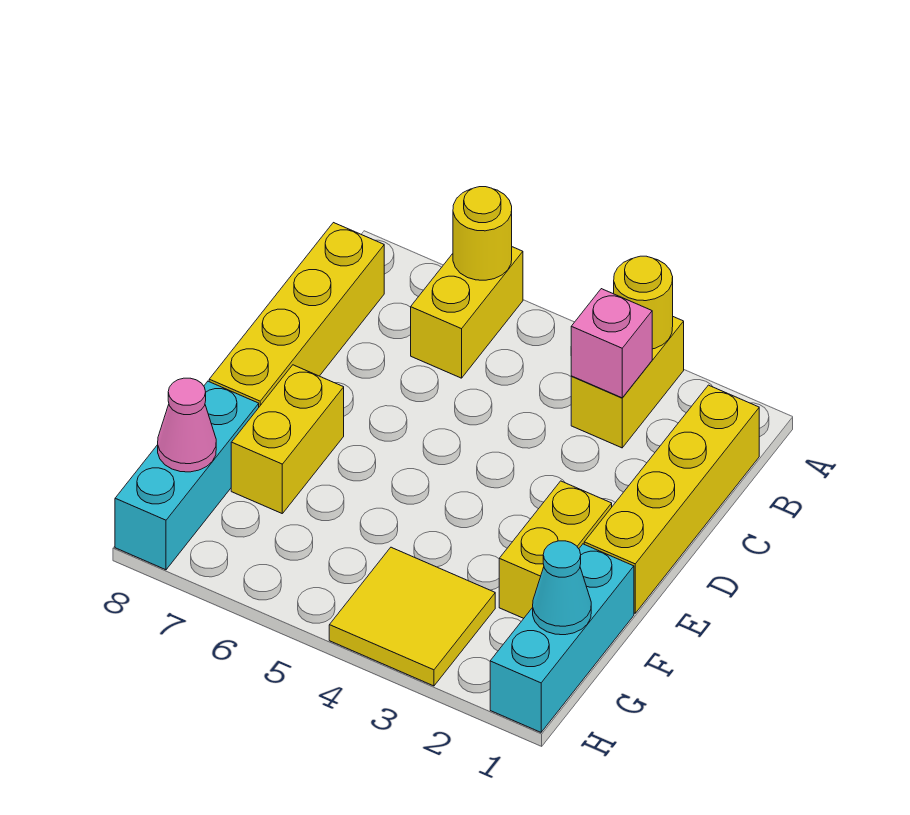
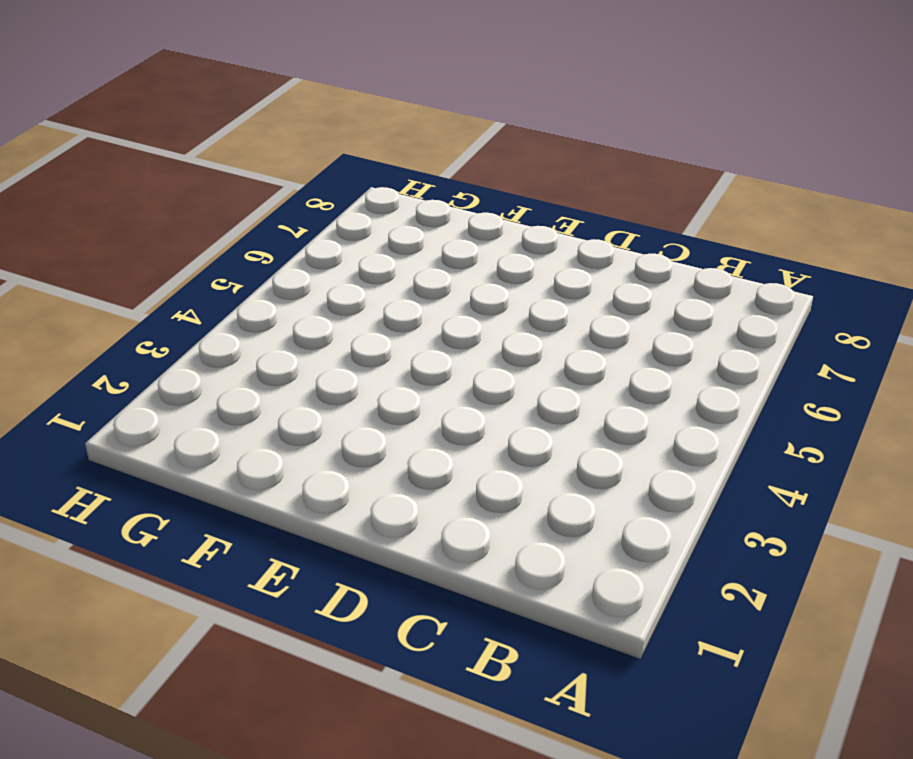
none -> yellow brick A3:B3 level 1
none -> yellow brick A6:B6 level 1
none -> yellow brick B1:E1 level 1

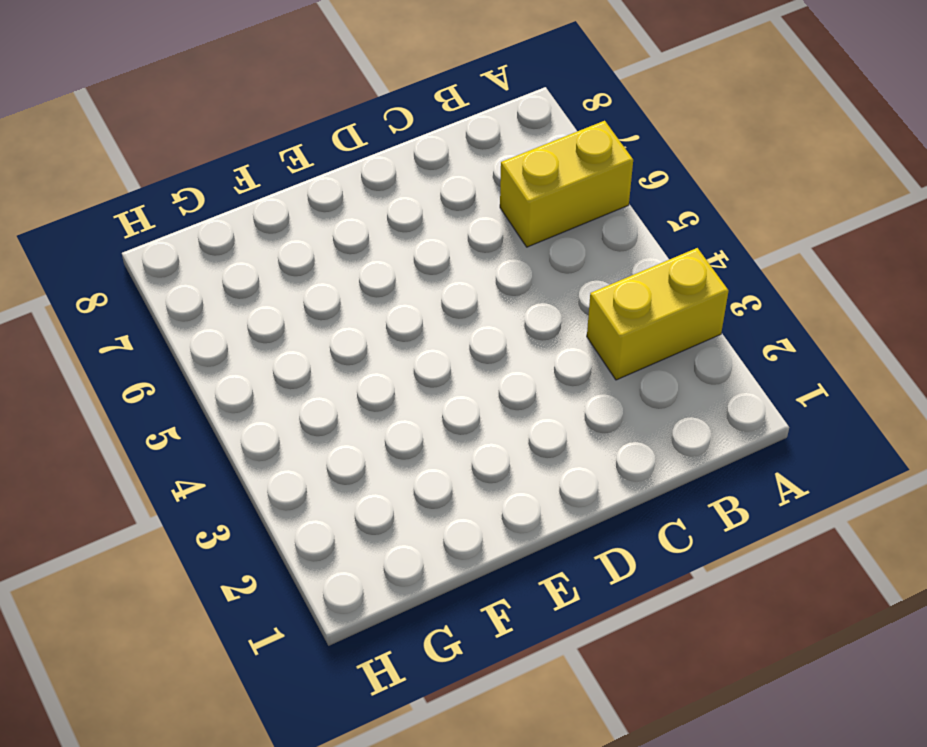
none -> yellow brick B1:E1 level 1
none -> yellow brick B8:E8 level 1
none -> yellow brick E2:F2 level 1

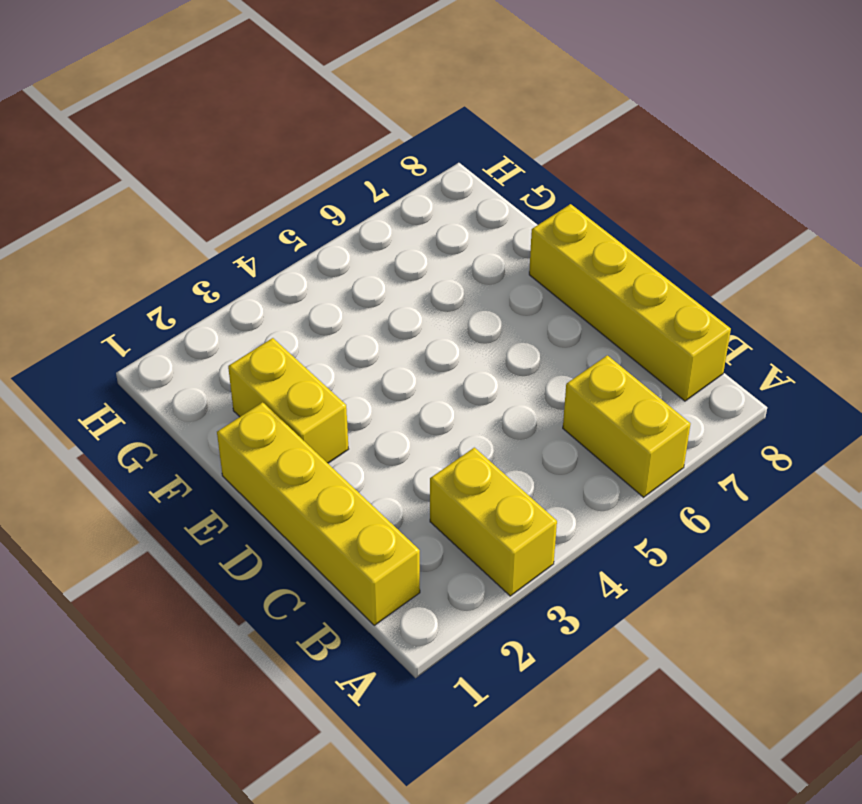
none -> yellow brick E7:F7 level 1
none -> cyan brick F1:H1 level 1
none -> cyan brick F8:H8 level 1

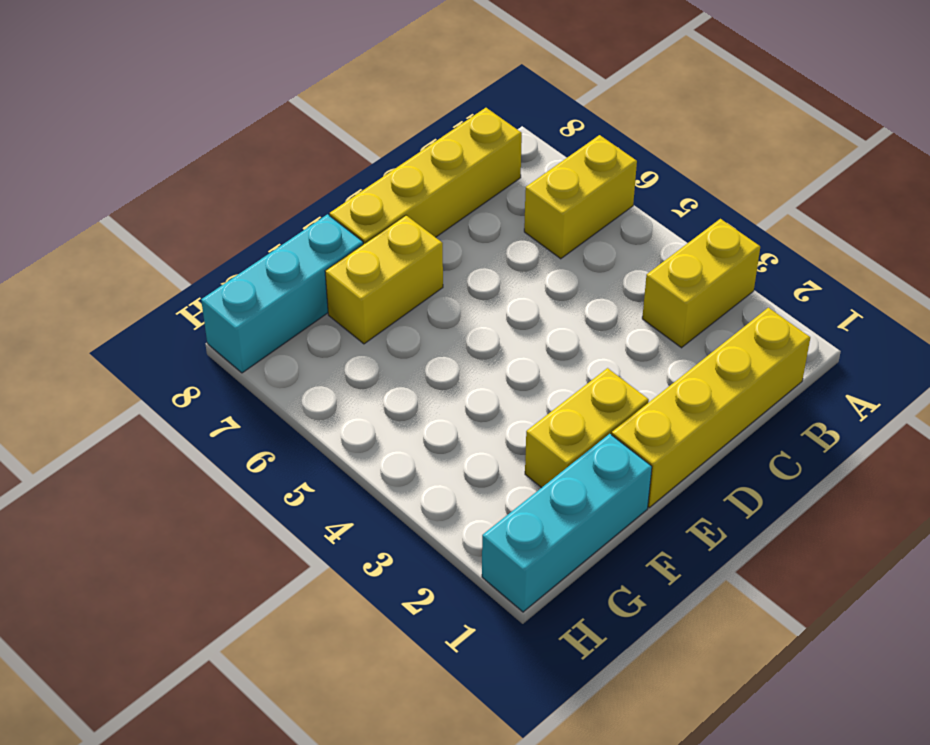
none -> yellow tile G3:H4 level 1
none -> yellow round brick A3 level 2
none -> yellow round brick A6 level 2

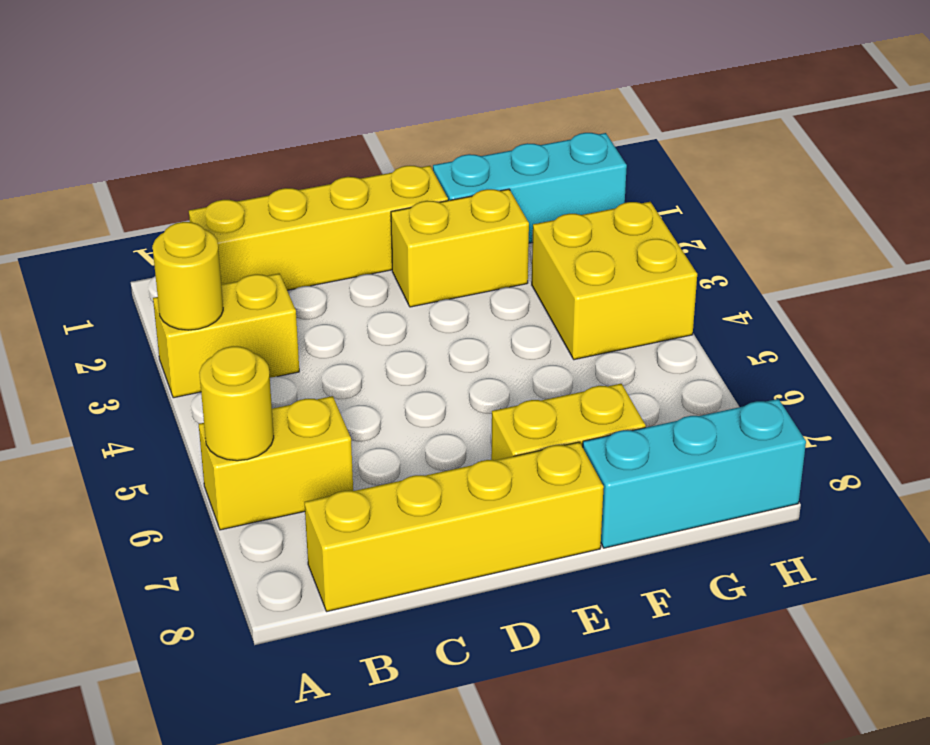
yellow brick G3:H4 level 1 -> yellow tile G3:H4 level 1
none -> pink brick B3 level 2
none -> cyan cone G1 level 2
none -> pink cone G8 level 2

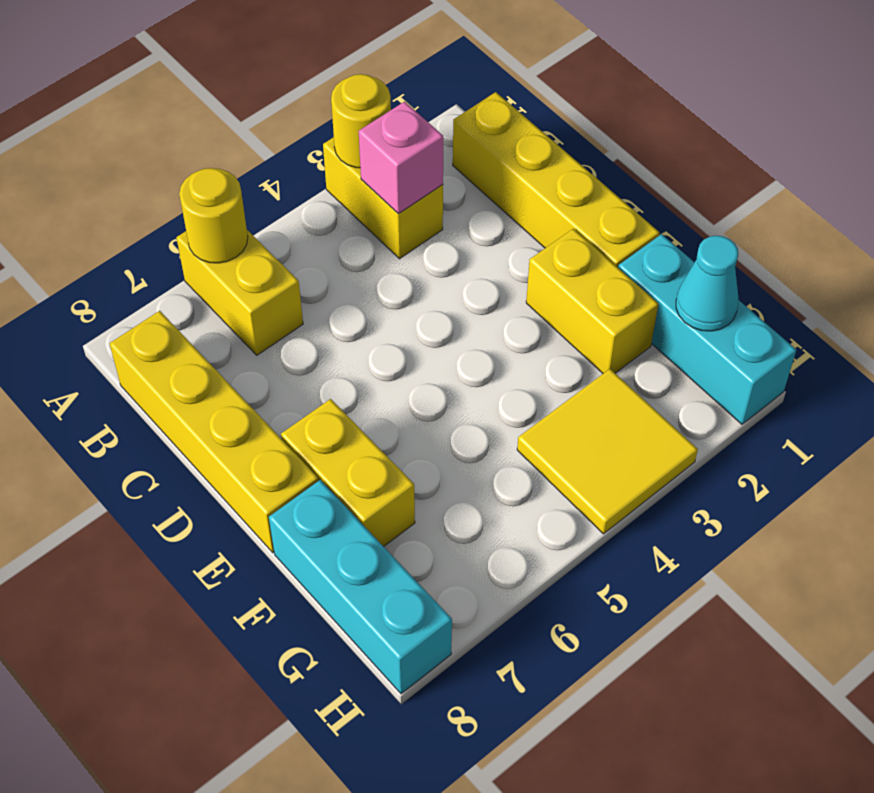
none -> pink cone G8 level 2

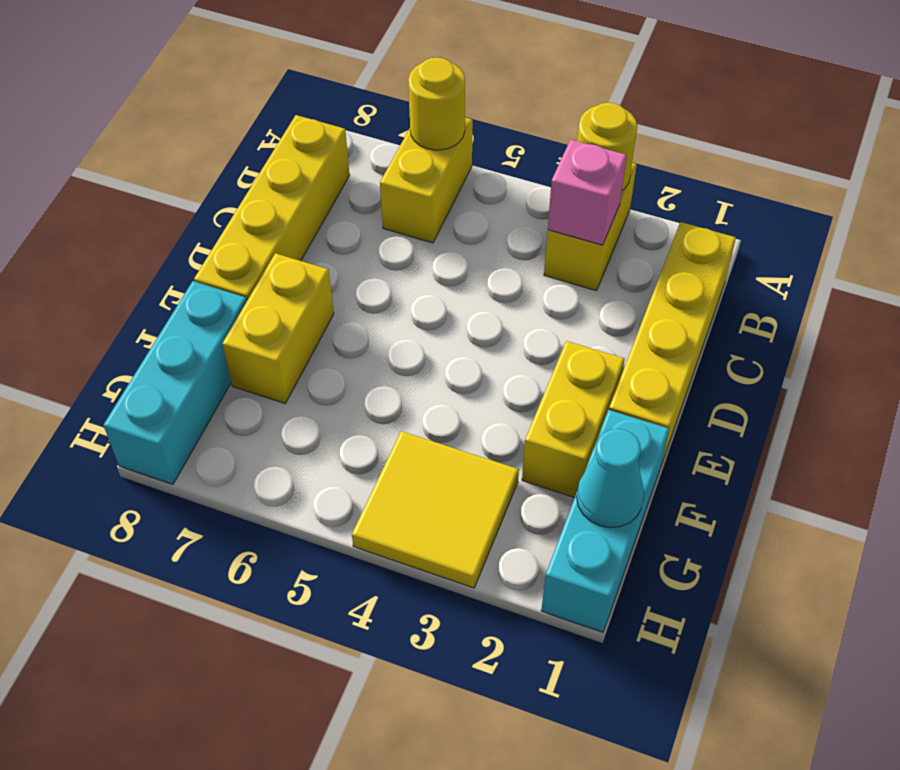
none -> pink cone G8 level 2

